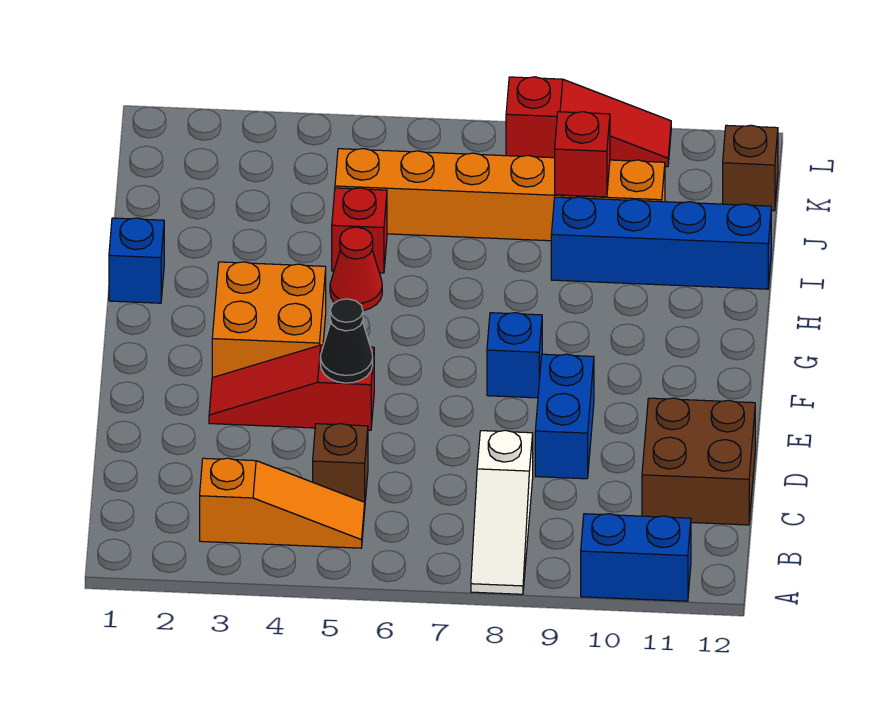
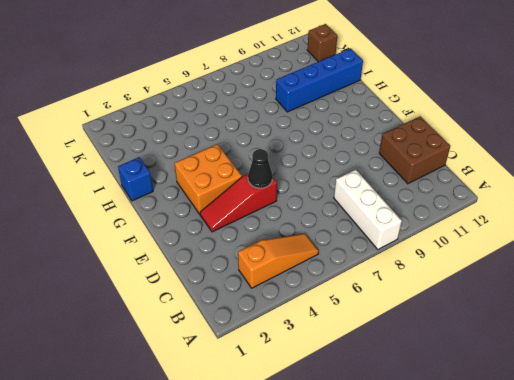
white brick A8:C8 level 1 -> white slope A8:C8 level 1 top C
none -> blue brick A10:A11 level 1
none -> brown brick C5 level 1
none -> blue brick D9:E9 level 1

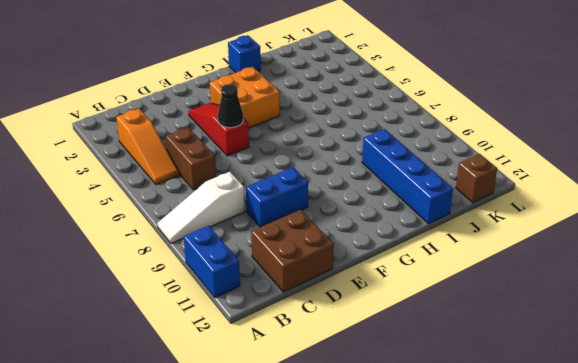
brown brick C5:C6 level 1 -> brown brick C5 level 1
none -> blue brick F8 level 1
none -> red cone H5 level 1
none -> red brick I5 level 1

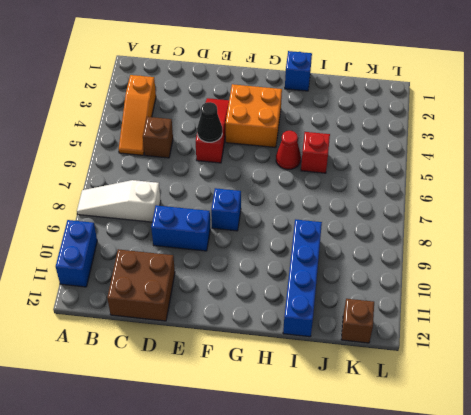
none -> orange brick J5:J10 level 1
none -> red slope L8:L10 level 1 top 8
none -> red brick J9 level 2

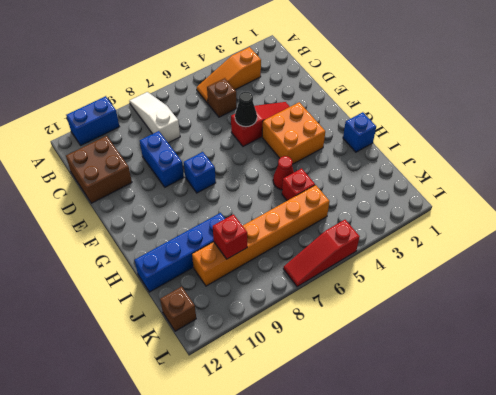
red slope L5:L7 level 1 top 5 -> red slope L8:L10 level 1 top 8

